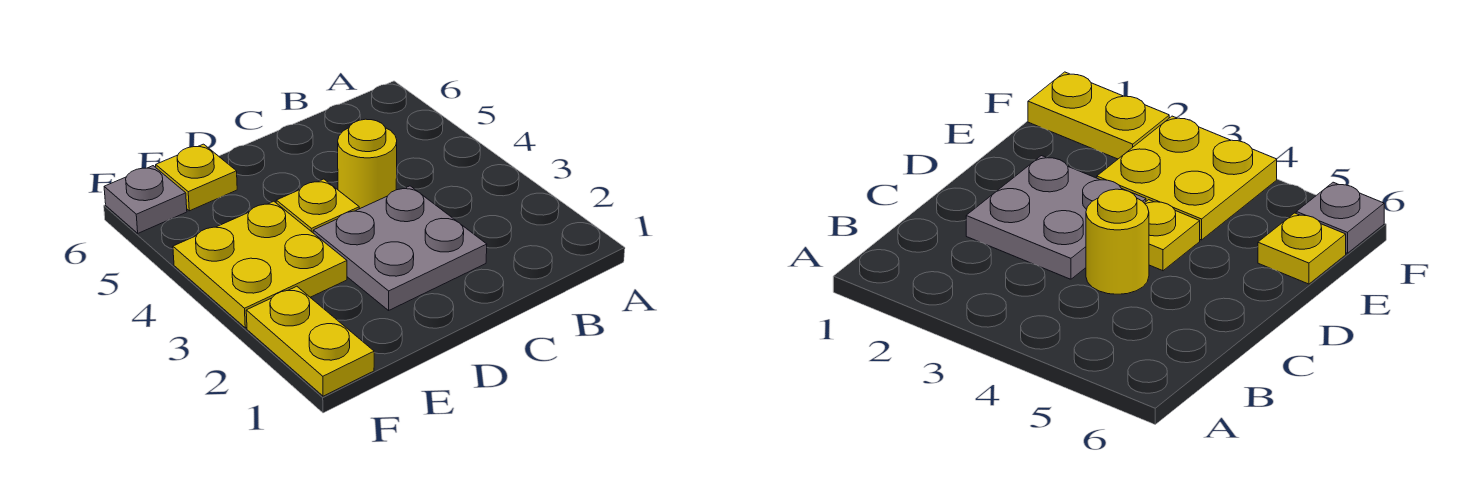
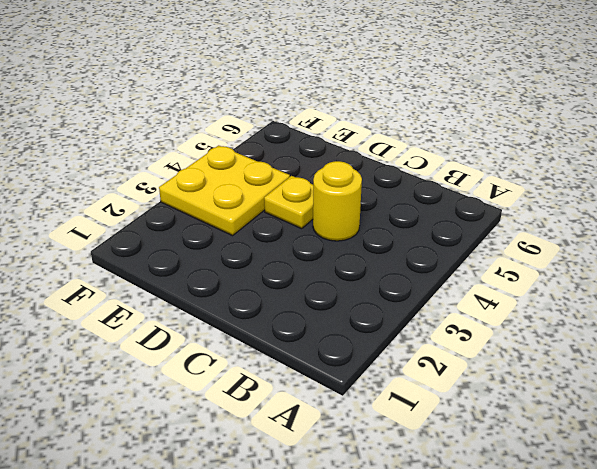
none -> grey plate C2:D3 level 1
none -> yellow plate E6 level 1

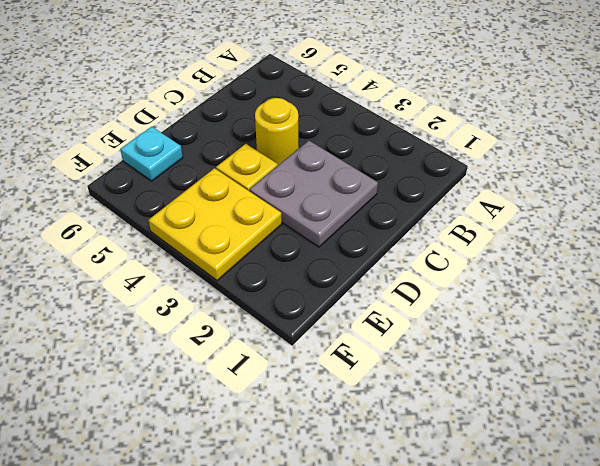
cyan plate E6 level 1 -> yellow plate E6 level 1
none -> yellow plate F1:F2 level 1
none -> grey plate F6 level 1

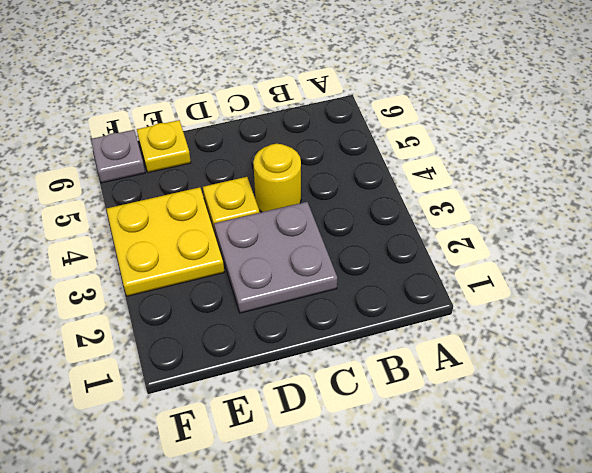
none -> yellow plate F1:F2 level 1

